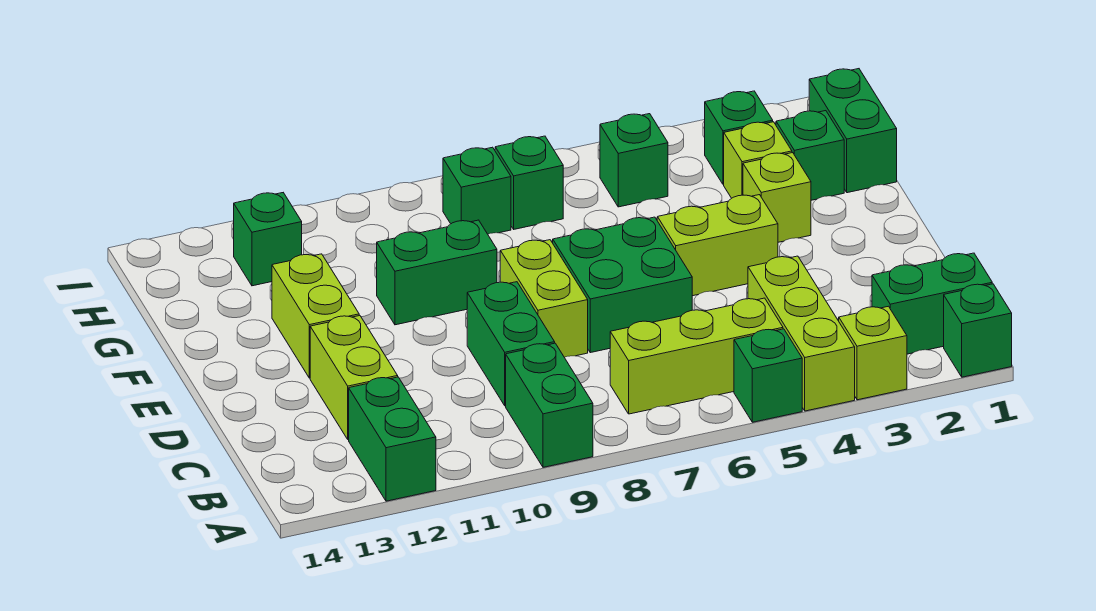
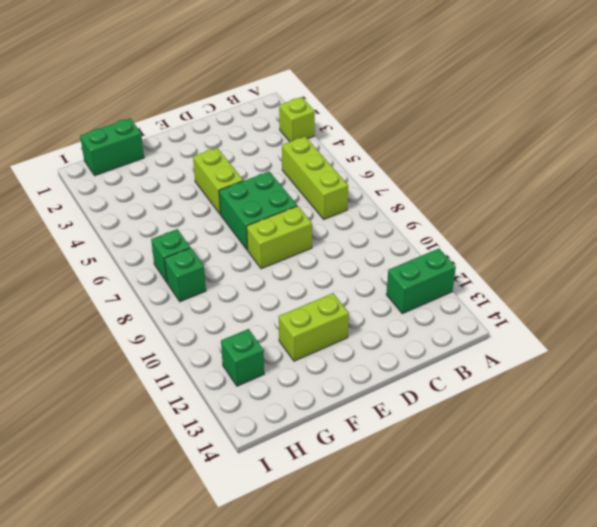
none -> green brick A1 level 1
none -> lime brick A4:C4 level 1
none -> green brick A5 level 1

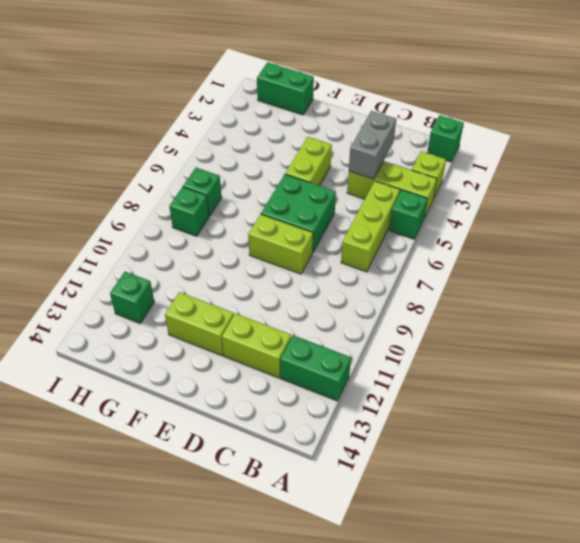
grey brick C3:C4 level 2 -> none
none -> green brick A9:B9 level 1
none -> green brick B1:B2 level 1
none -> green brick C9:D9 level 1

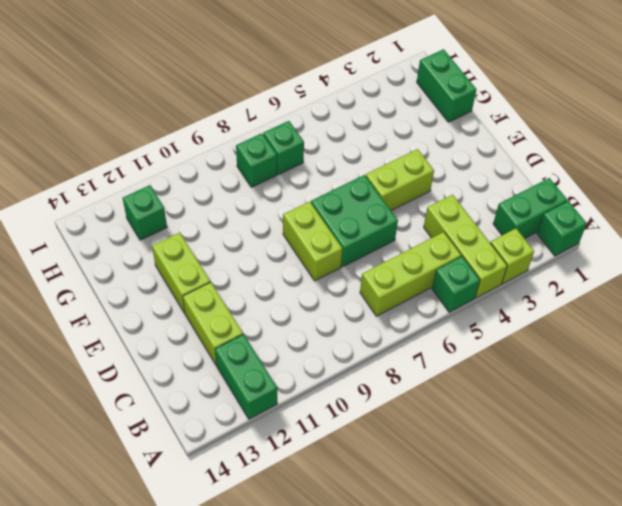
none -> green brick A9:B9 level 1
none -> green brick C9:D9 level 1
none -> lime brick F3 level 1

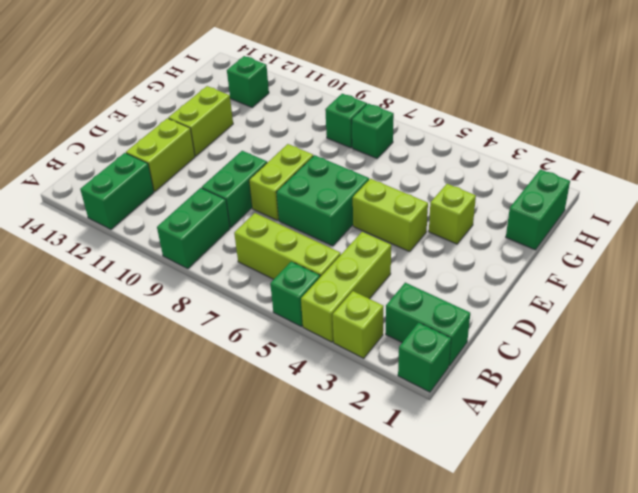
none -> green brick F9:F10 level 1
none -> green brick G2 level 1
none -> lime brick G3 level 1

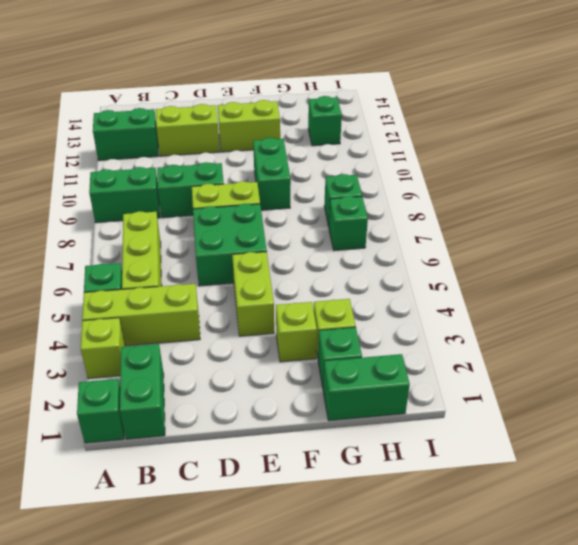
none -> green brick H3 level 1
none -> green brick H5 level 1

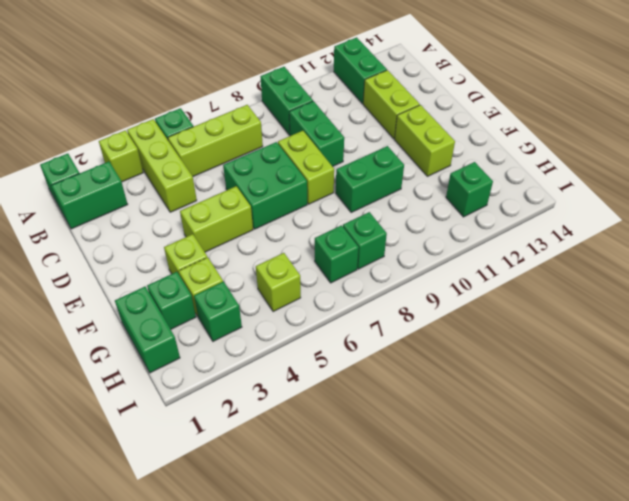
lime brick H5 level 1 -> green brick H5 level 1

